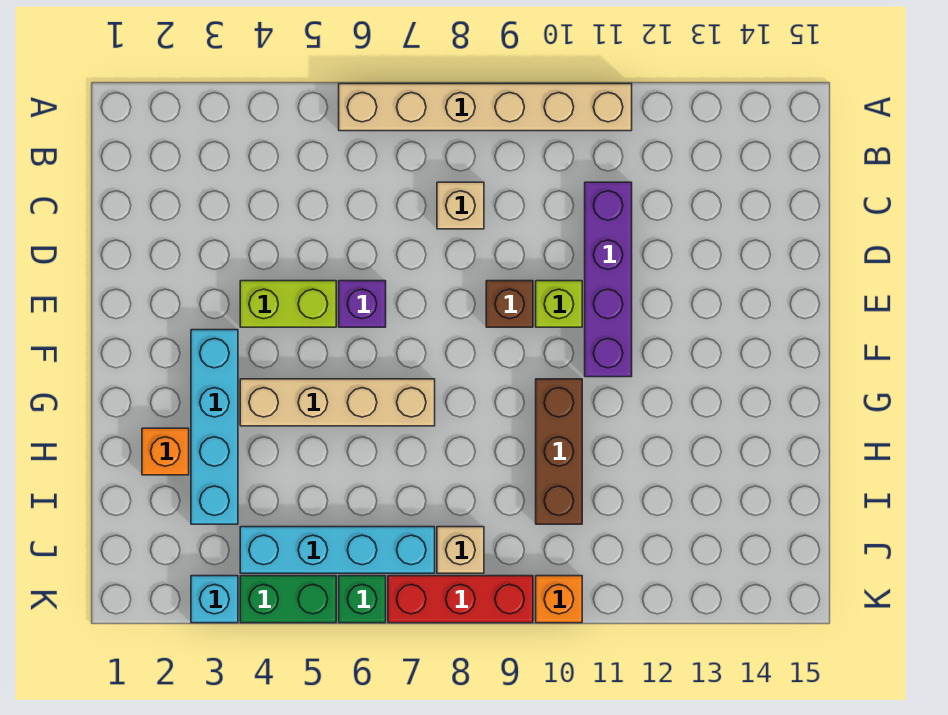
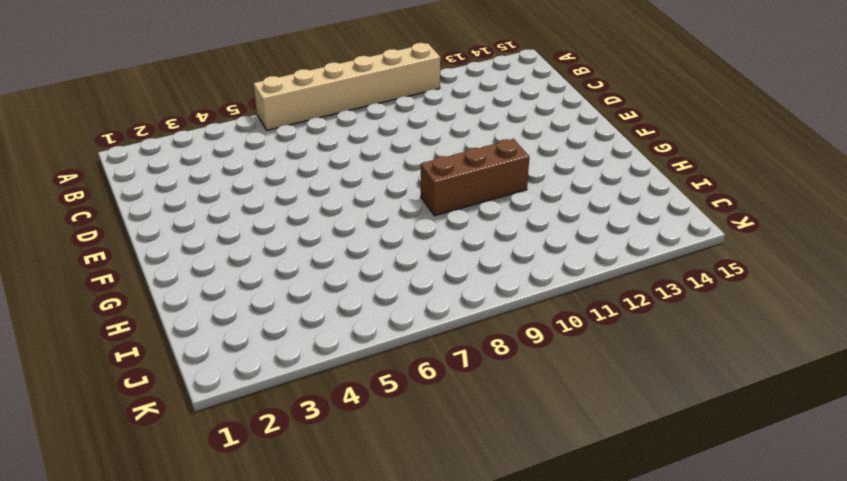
brown brick G9:G11 level 1 -> brown brick G10:I10 level 1
none -> tan brick C8 level 1
none -> purple brick C11:F11 level 1
none -> lime brick E4:E5 level 1

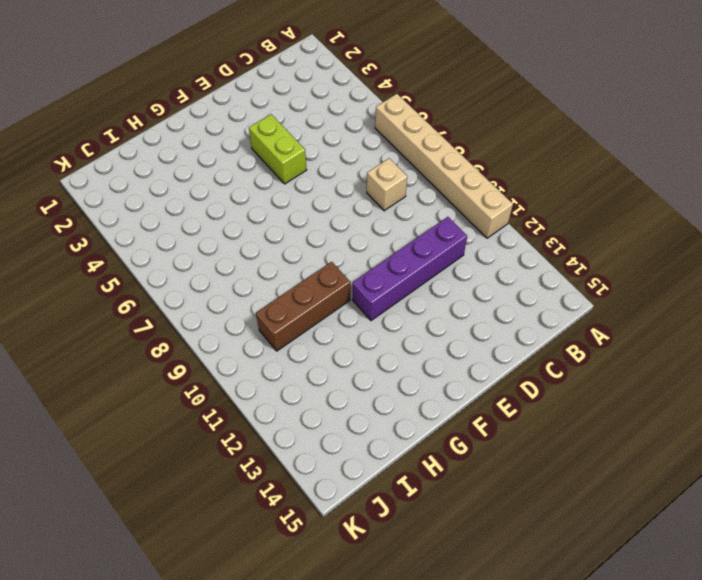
none -> purple brick E6 level 1
none -> brown brick E9 level 1
none -> lime brick E10 level 1

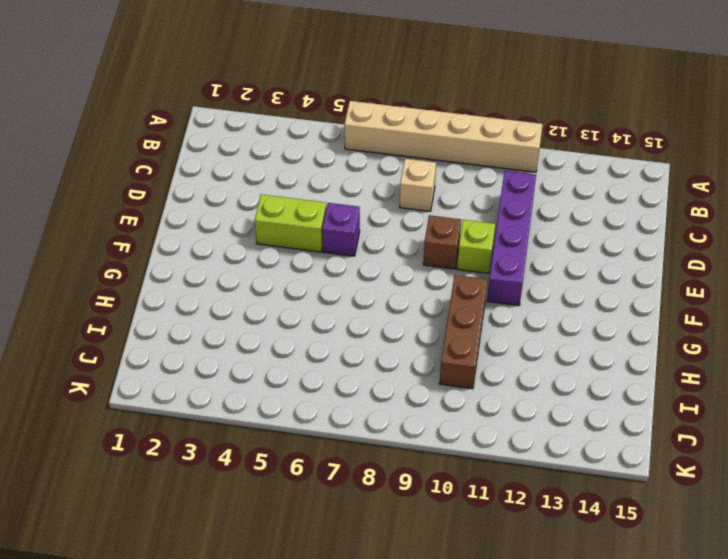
none -> cyan brick F3:I3 level 1
none -> tan brick G4:G7 level 1
none -> orange brick H2 level 1

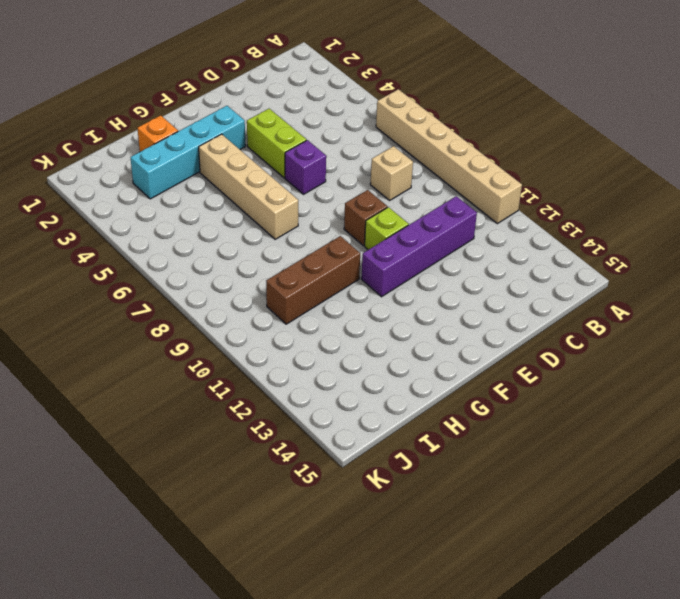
none -> cyan brick J4:J7 level 1
none -> tan brick J8 level 1
none -> cyan brick K3 level 1

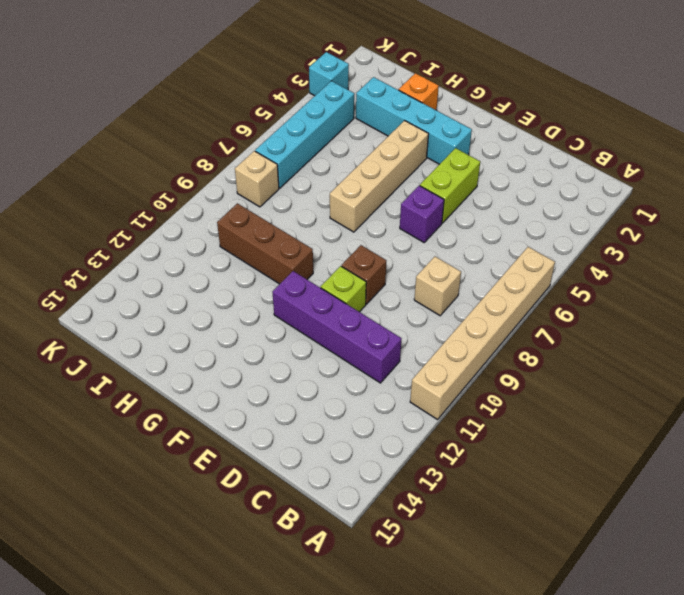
none -> green brick K4:K5 level 1
none -> green brick K6 level 1
none -> red brick K7:K9 level 1

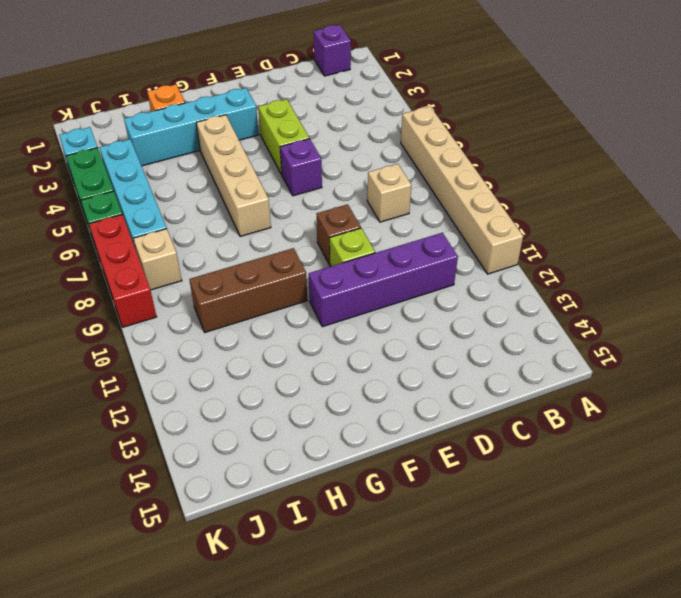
purple brick B1 level 1 -> none
none -> orange brick K10 level 1

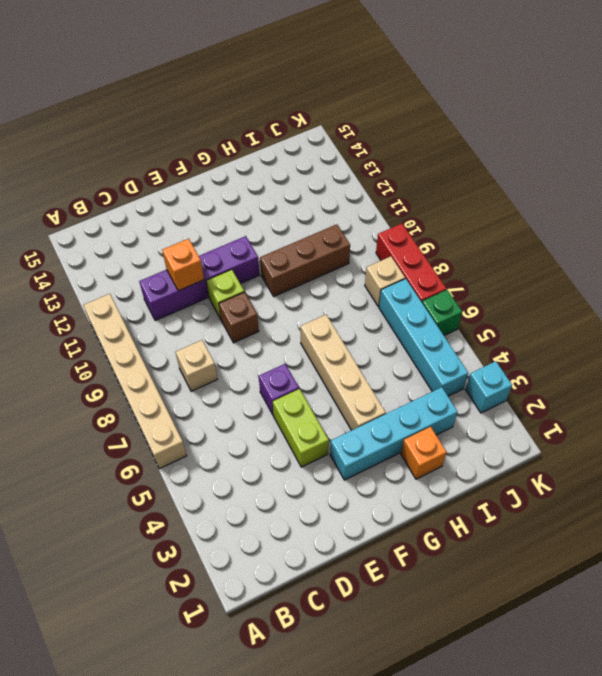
orange brick D11 level 2 -> orange brick K10 level 1
none -> green brick K4:K5 level 1

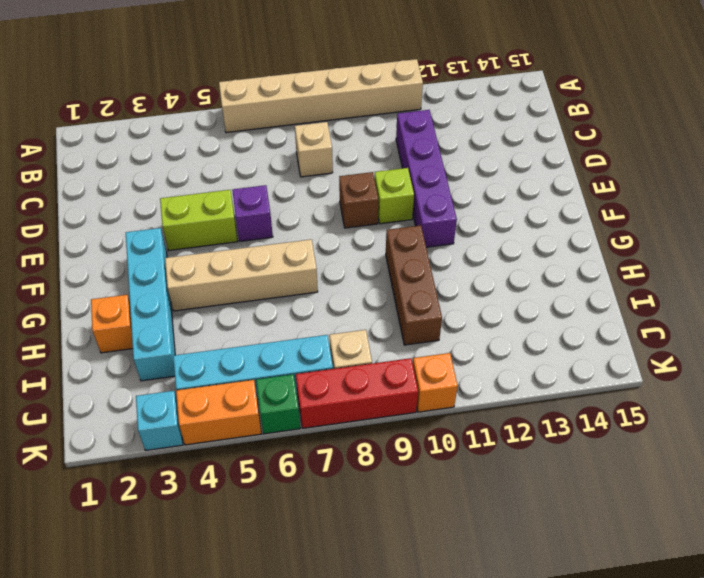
orange brick K4:K5 level 1 -> green brick K4:K5 level 1

